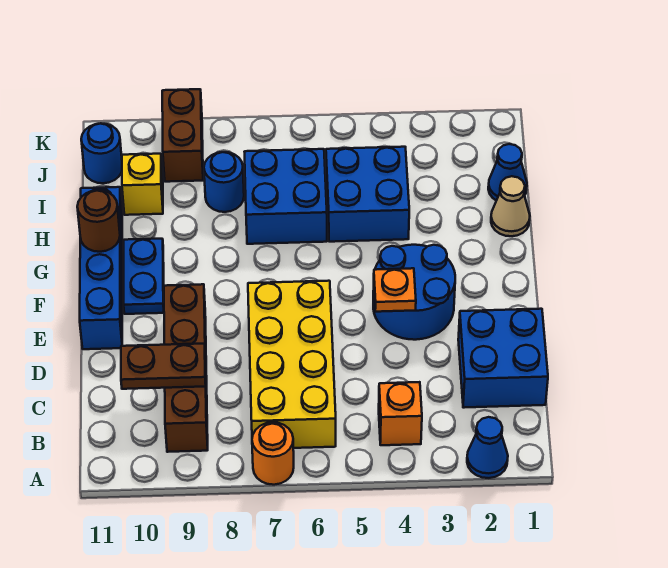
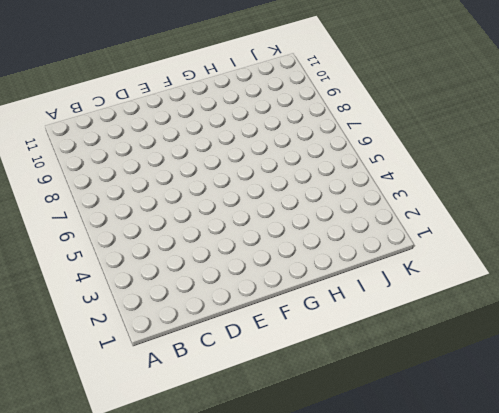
none -> blue cone A2 level 1
none -> orange round brick A7 level 1
none -> orange brick B4 level 1

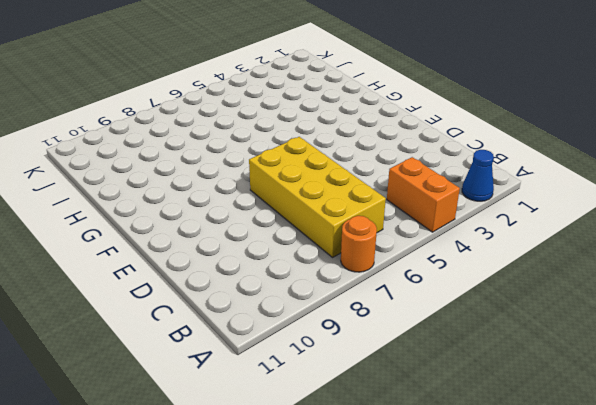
orange brick A4:B4 level 1 -> orange brick B4 level 1
none -> brown brick B9:E9 level 1
none -> blue brick C1:D2 level 1
none -> blue round brick E3:F4 level 1

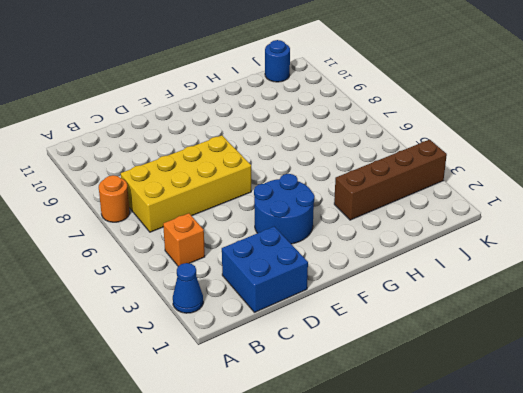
brown brick H3:K3 level 1 -> brown brick B9:E9 level 1
none -> blue brick E11:H11 level 1
none -> blue plate F10:G10 level 1
none -> tan cone H1 level 1

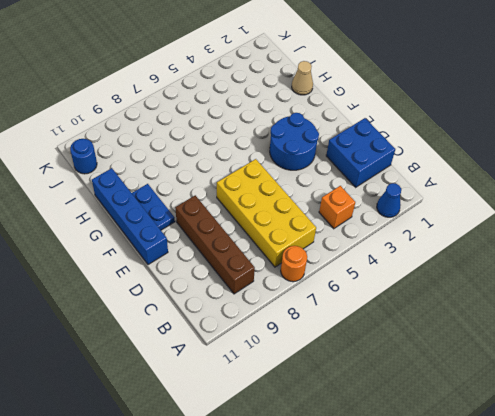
none -> blue brick H4:I5 level 1
none -> blue brick H6:I7 level 1
none -> blue cone I1 level 1

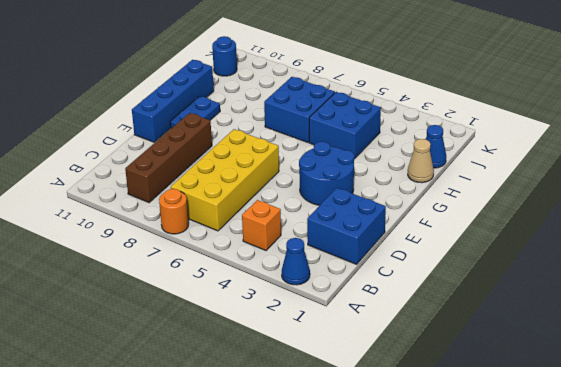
none -> blue round brick I8 level 1
none -> yellow brick I10 level 1
none -> brown brick J9:K9 level 1

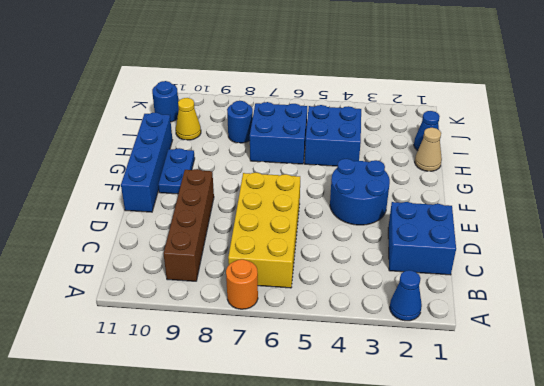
yellow cone I10 level 1 -> yellow brick I10 level 1
none -> orange brick B4 level 1
none -> brown brick J9:K9 level 1
none -> brown plate C9:C10 level 2

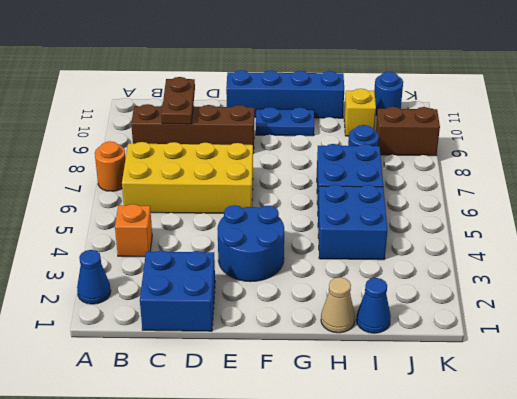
none -> orange plate E4 level 2
none -> brown round brick G11 level 2

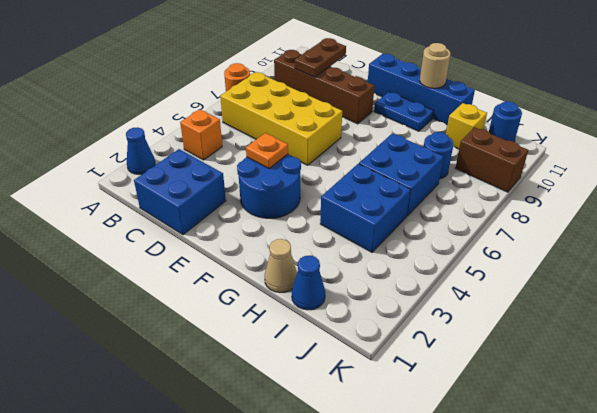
tan round brick G11 level 2 -> brown round brick G11 level 2

